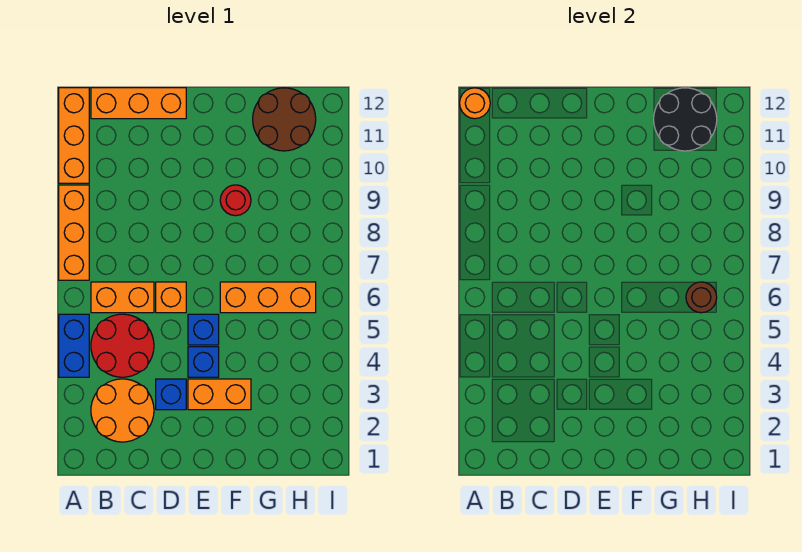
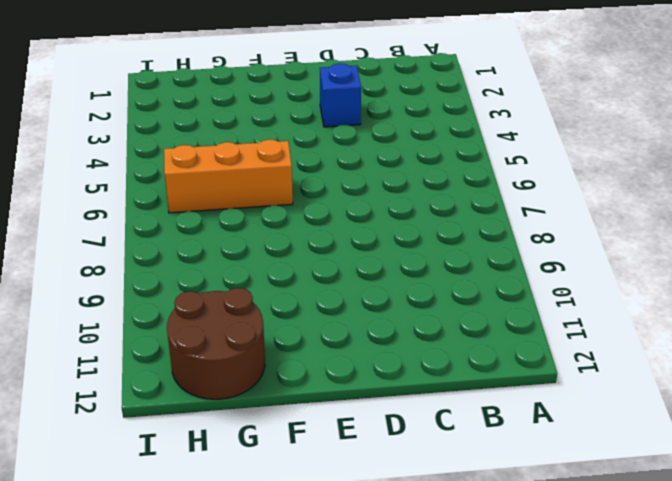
none -> blue brick A4:A5 level 1
none -> orange brick A7:A9 level 1
none -> orange brick A10:A12 level 1

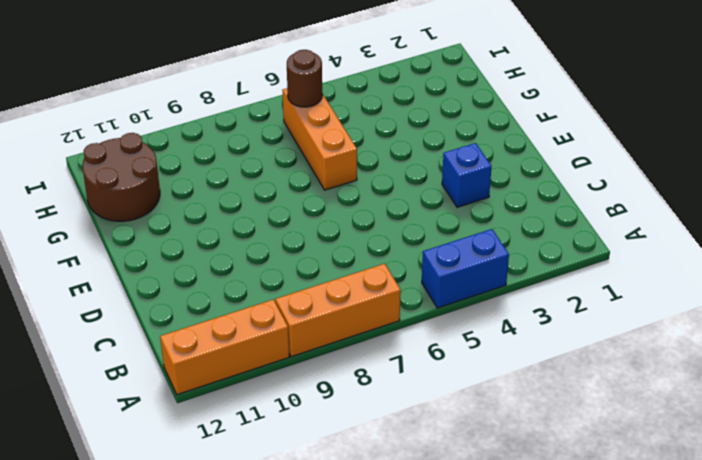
none -> orange round brick B2:C3 level 1
none -> red round brick B4:C5 level 1
none -> orange brick B6:C6 level 1

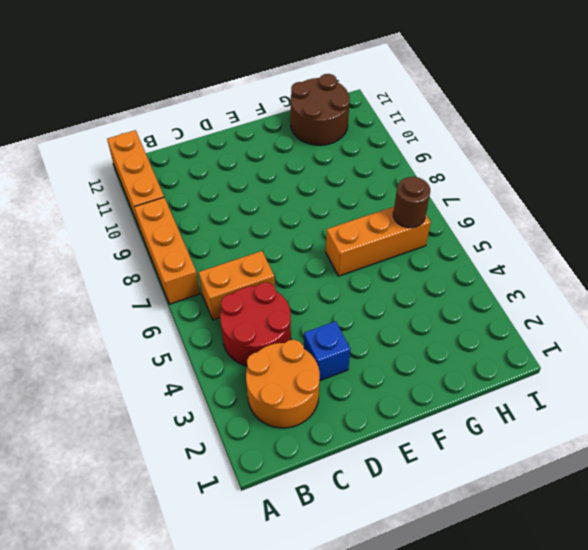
none -> blue brick A4:A5 level 1
none -> orange brick B12:D12 level 1
none -> orange brick D6 level 1

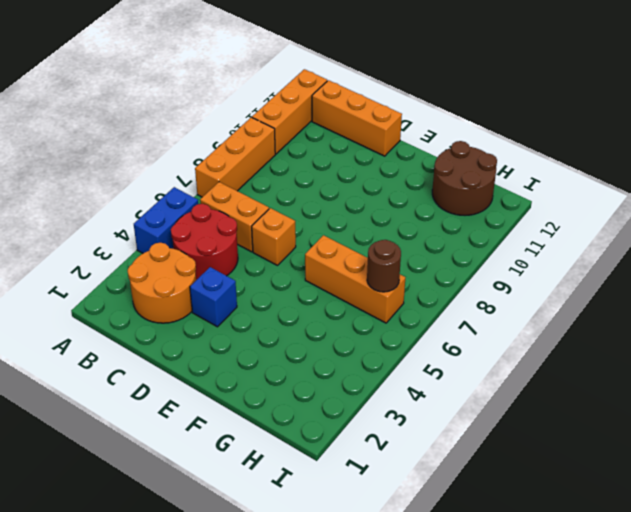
none -> orange brick E3:F3 level 1
none -> blue brick E4 level 1
none -> blue brick E5 level 1

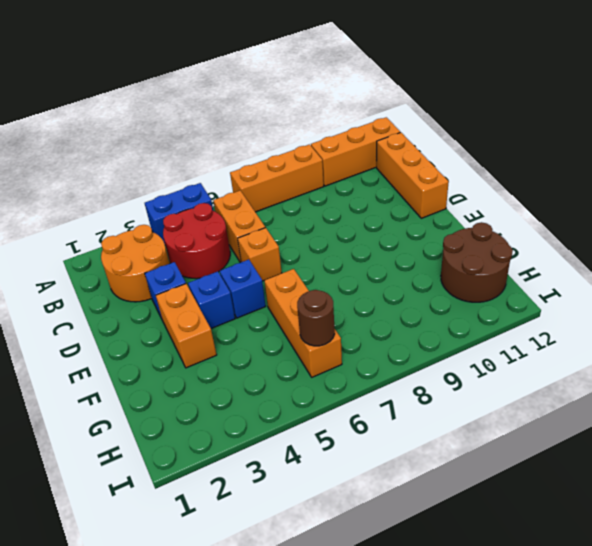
none -> red round brick F9 level 1
none -> orange round brick A12 level 2
none -> black round brick G11:H12 level 2

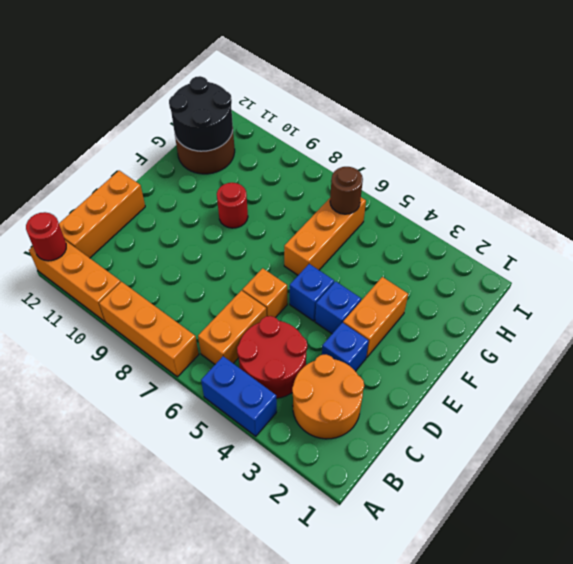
red round brick A12 level 2 -> orange round brick A12 level 2

